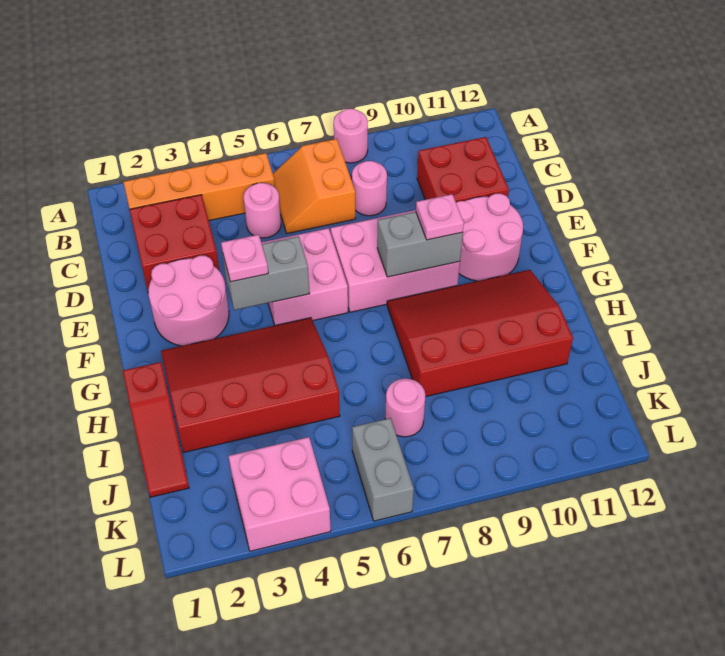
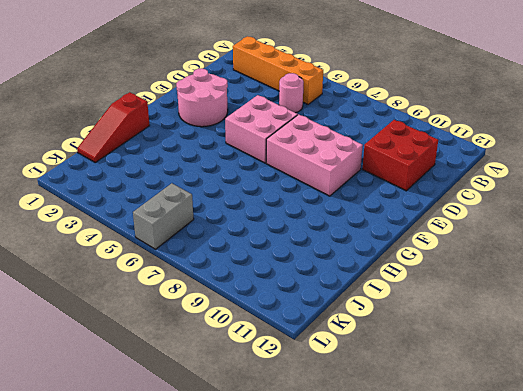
none -> pink round brick A8 level 1
none -> orange slope B6:C7 level 1 top 7
none -> red brick C2:D3 level 1

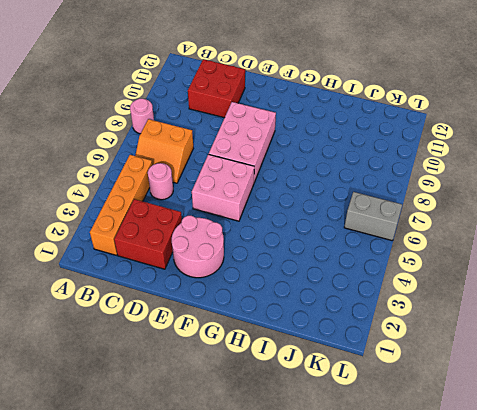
none -> pink round brick C8 level 1
none -> pink round brick E10:F11 level 1
none -> red slope G2:I5 level 1 top I

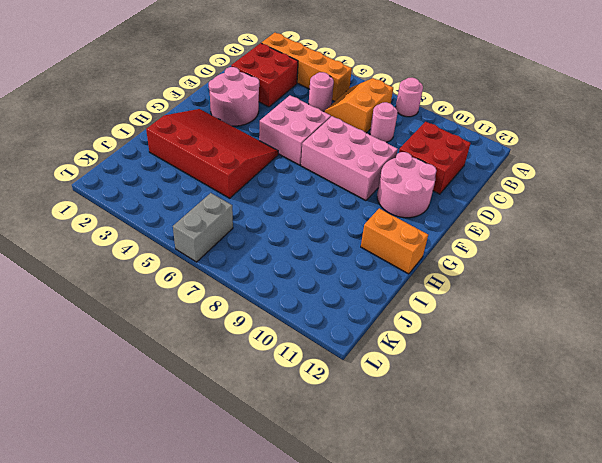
orange brick H11:H12 level 1 -> red slope G8:I11 level 1 top I
none -> red slope H1:J1 level 1 top H
none -> pink round brick J7 level 1
none -> pink brick K3:L4 level 1

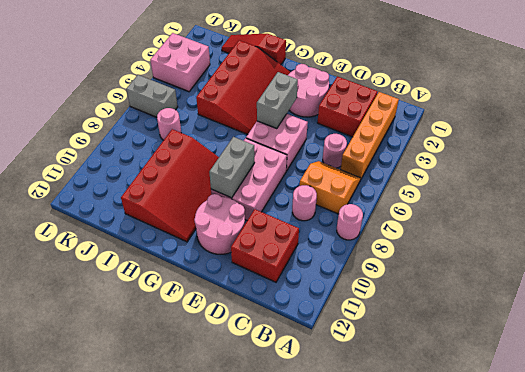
none -> pink plate F4 level 3
none -> pink plate F9 level 3

